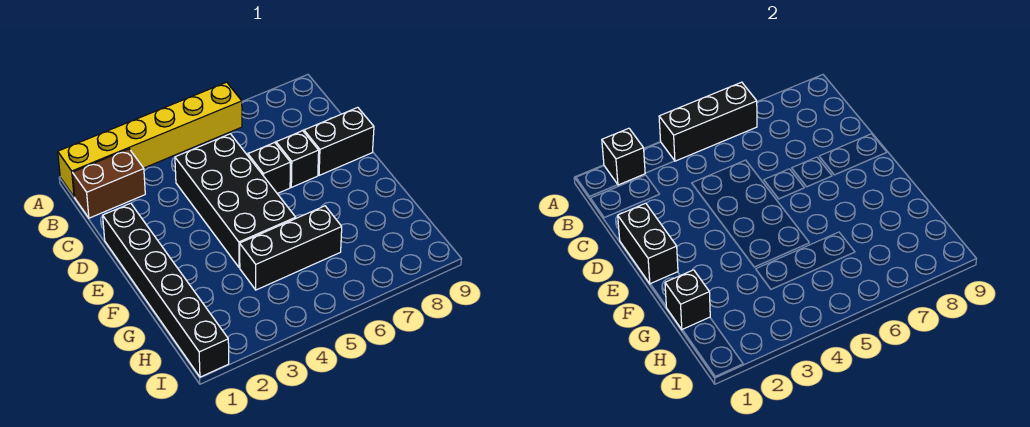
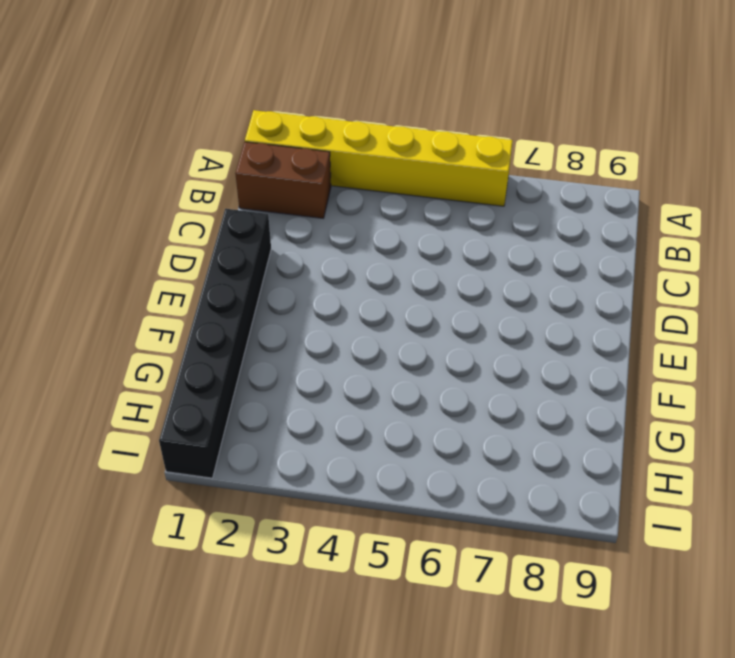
none -> black brick C4:F5 level 1
none -> black brick D6 level 1
none -> black brick D7 level 1

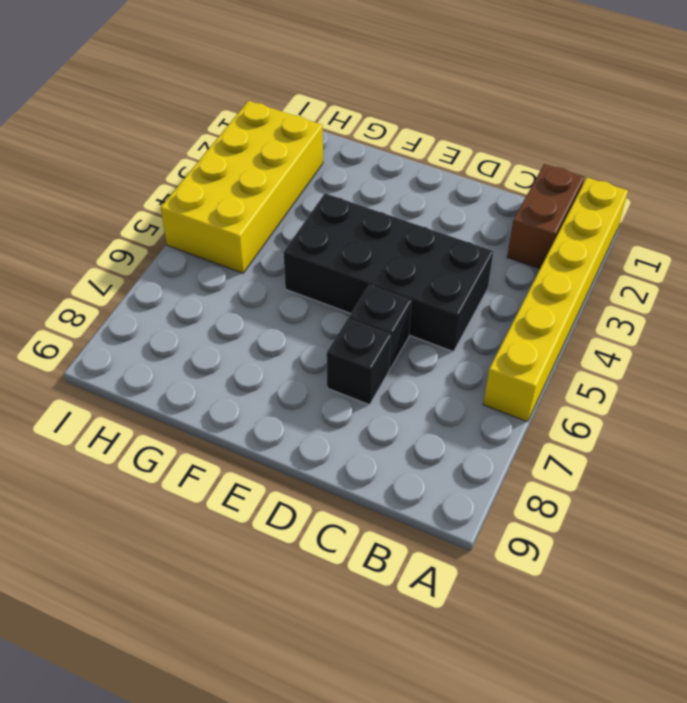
yellow brick H2:I5 level 1 -> none
none -> black brick D1:I1 level 1
none -> black brick D8:D9 level 1
none -> black brick G4:G6 level 1

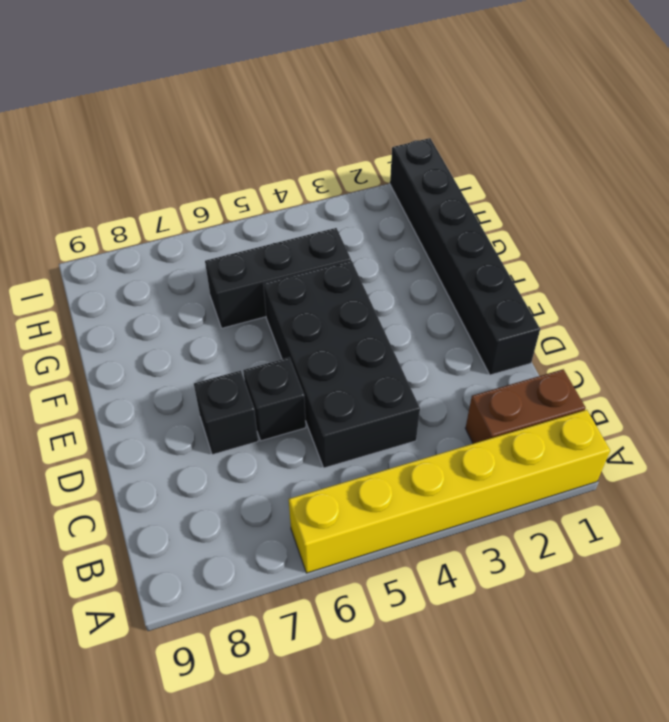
none -> black brick D8:D9 level 1
none -> black brick A2 level 2
none -> black brick A4:A6 level 2

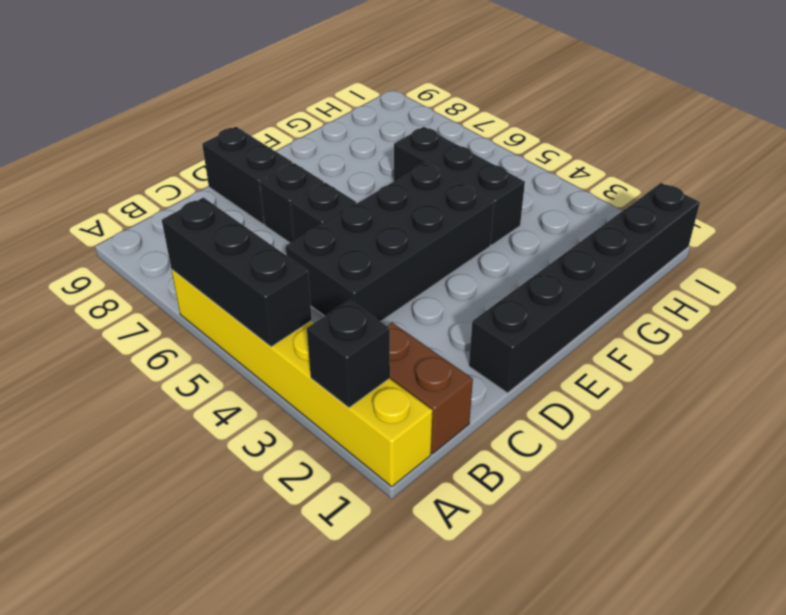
none -> black brick D1:E1 level 2
none -> black brick G1 level 2

